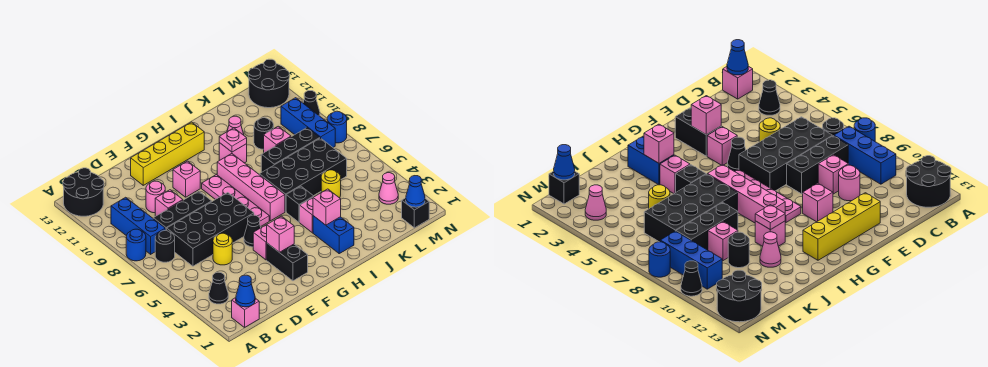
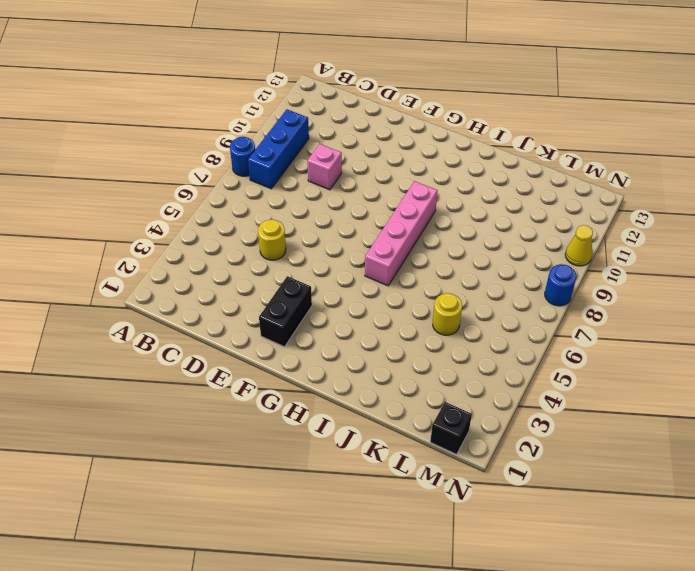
yellow cone N10 level 1 -> black cone N10 level 1
none -> black round brick A12:B13 level 1
none -> pink brick B1 level 1
none -> black cone B3 level 1
none -> black round brick B7 level 1

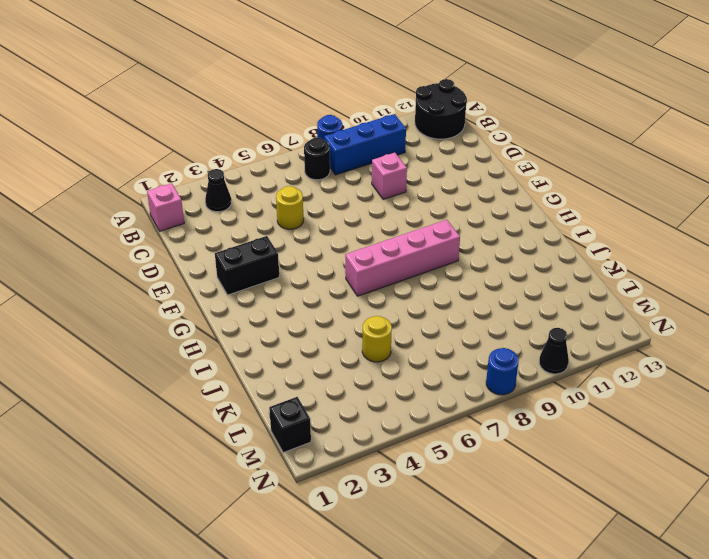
none -> black brick C6:F7 level 1
none -> black brick C8:E8 level 1
none -> pink round brick D10 level 1
none -> yellow brick E12:H12 level 1

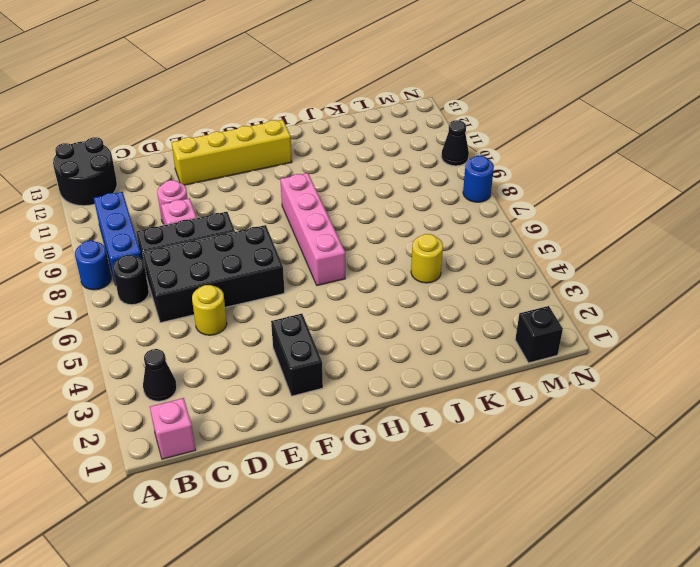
none -> pink brick F4 level 1
none -> black cone F5 level 1
none -> pink brick F10 level 1
none -> pink plate G6:G9 level 1

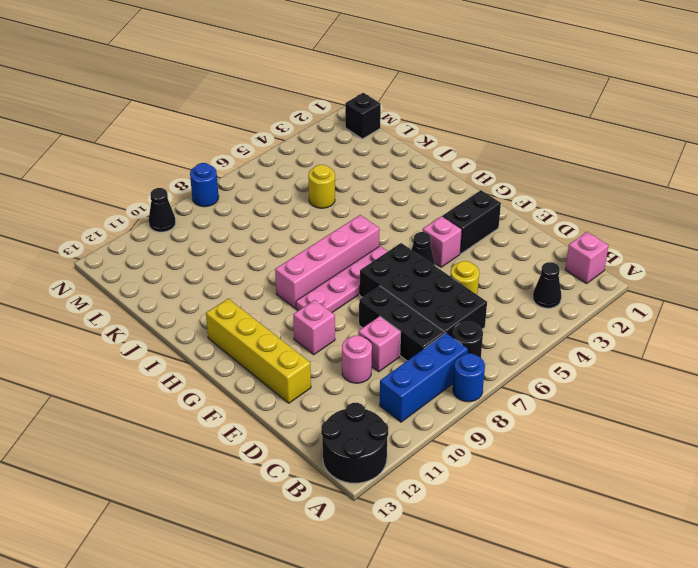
none -> blue brick I2:I3 level 1
none -> pink brick I4 level 1
none -> black brick I5 level 1
none -> black brick I6:L7 level 1

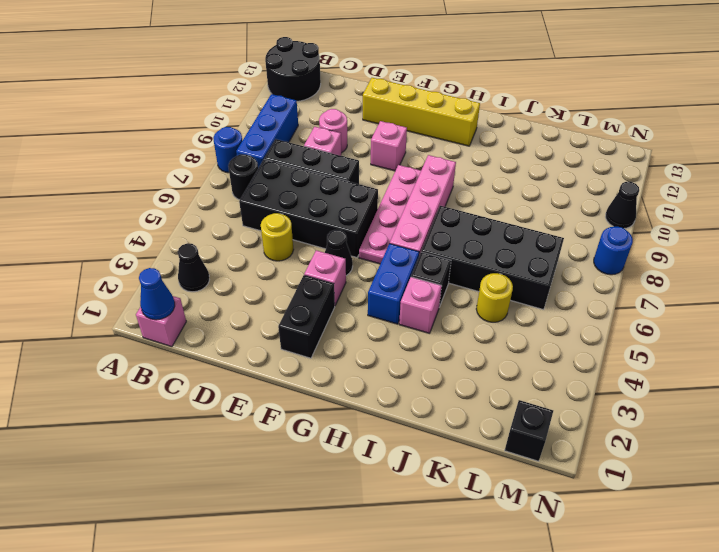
blue brick H4:H5 level 1 -> blue brick I2:I3 level 1
none -> pink brick I10 level 1
none -> black brick J8:L8 level 1
none -> pink cone J11 level 1
none -> pink brick K9 level 1

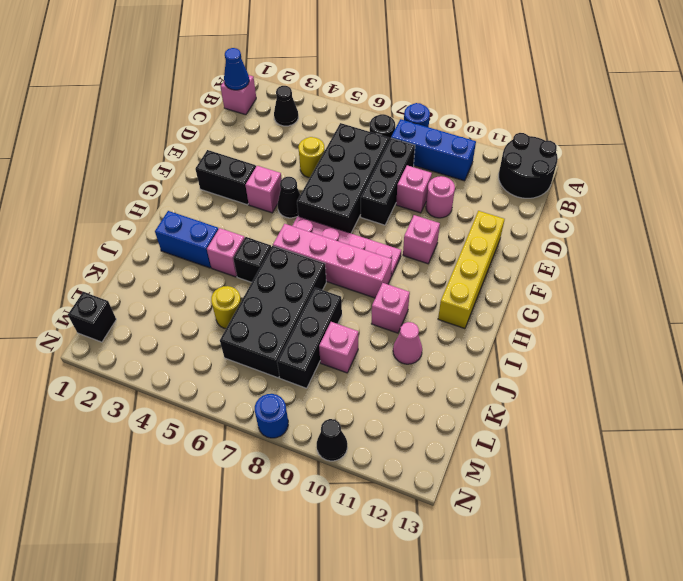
none -> black round brick K10 level 1
none -> pink cone M3 level 1
none -> blue brick M8:M10 level 1
none -> black round brick M12:N13 level 1

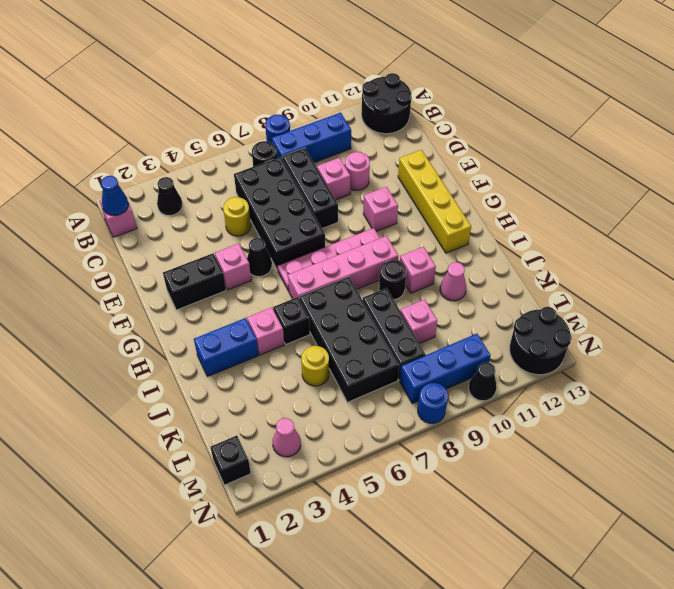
black round brick I9 level 1 -> black round brick K10 level 1
none -> pink brick F3 level 2
none -> pink brick I3 level 2
none -> pink plate I10 level 2
none -> blue cone M1 level 2

